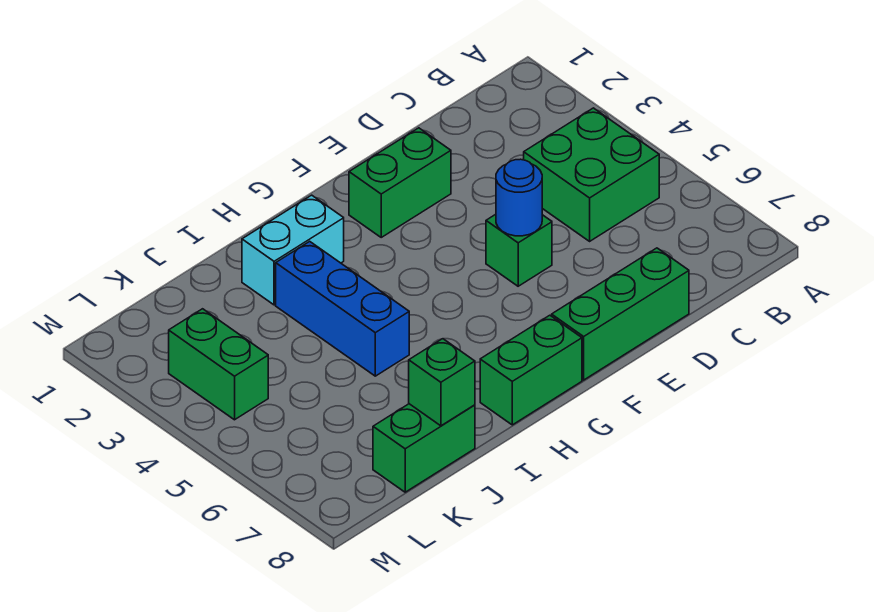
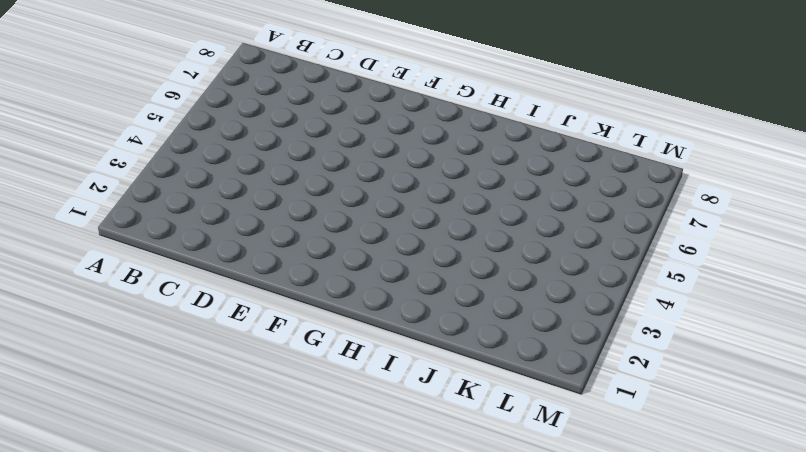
none -> green brick B4:C5 level 1
none -> green brick D8:F8 level 1

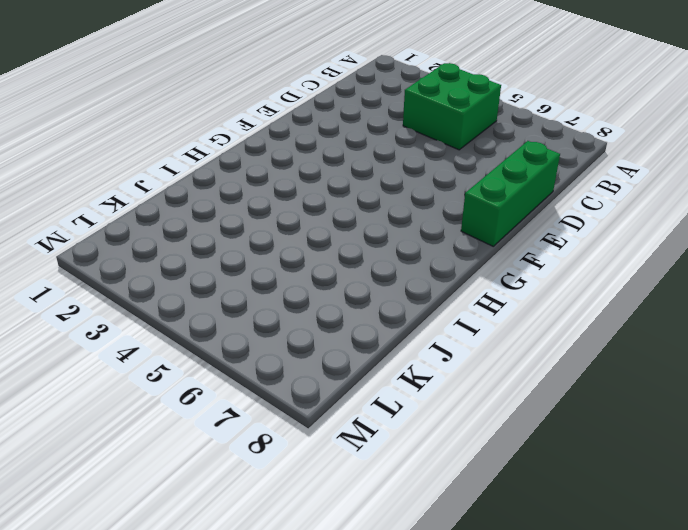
none -> green brick E2:F2 level 1
none -> green brick E5 level 1

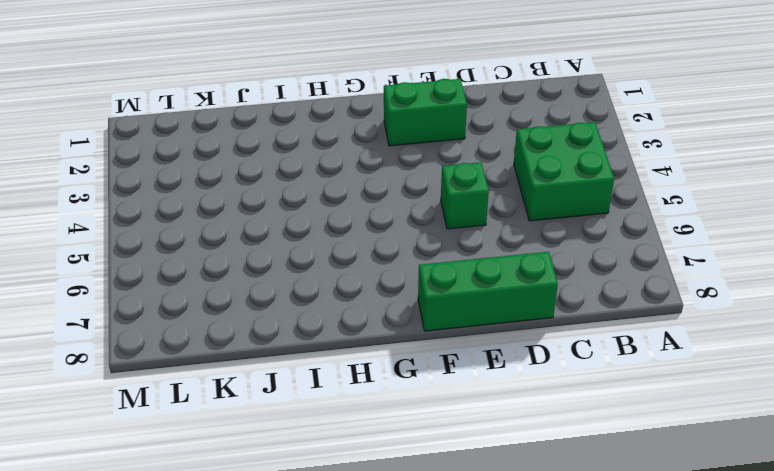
none -> green brick G8:H8 level 1
none -> cyan brick H2:I2 level 1

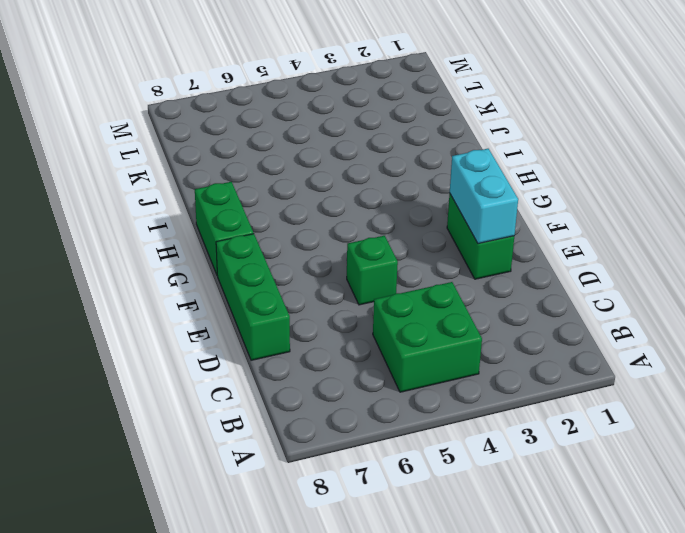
cyan brick E2:F2 level 2 -> cyan brick H2:I2 level 1
none -> blue brick I3:I5 level 1
none -> green brick J8:K8 level 1

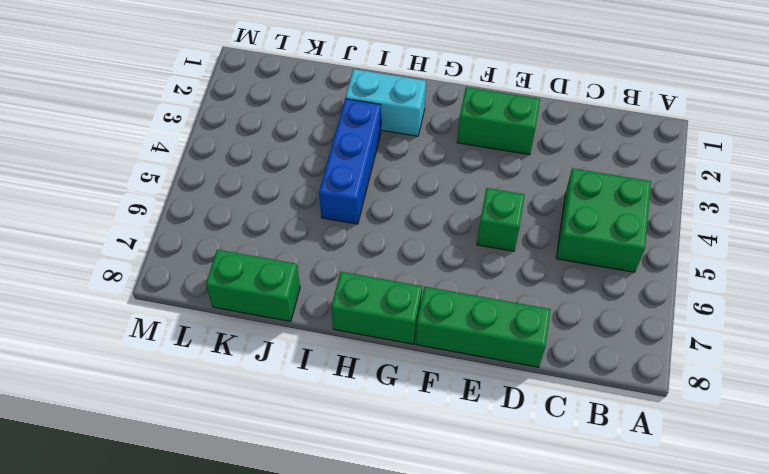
none -> green brick L3:L4 level 1
none -> blue round brick E5 level 2

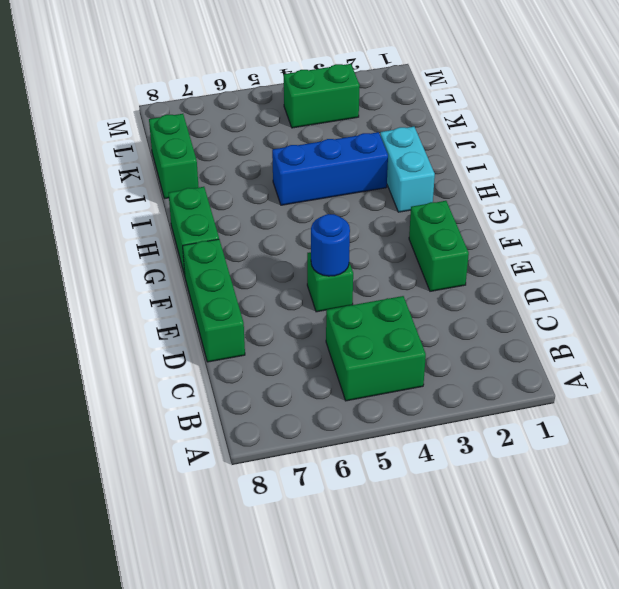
none -> green brick J8 level 2

